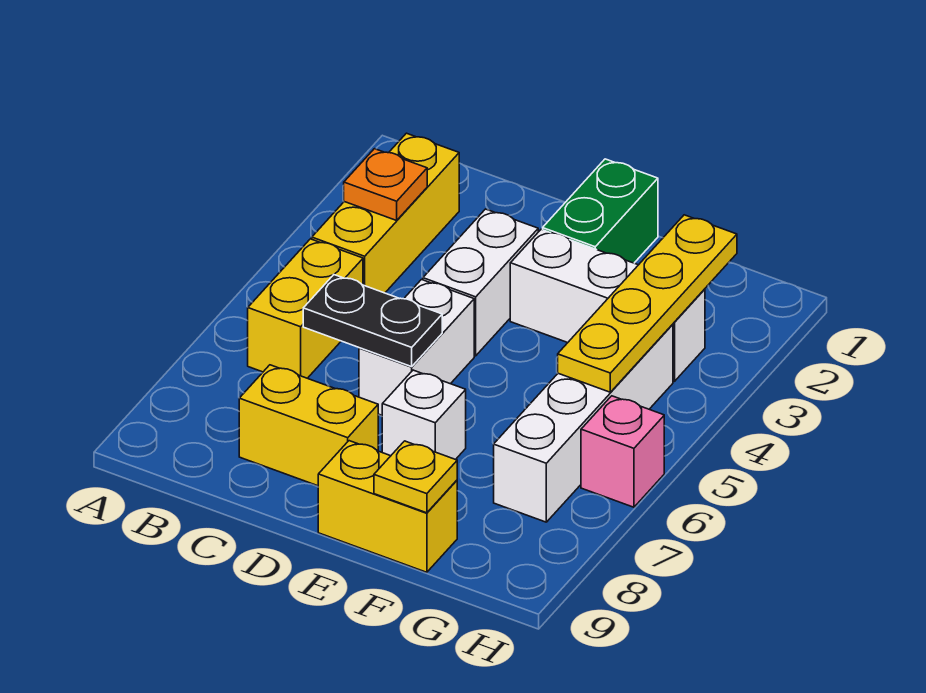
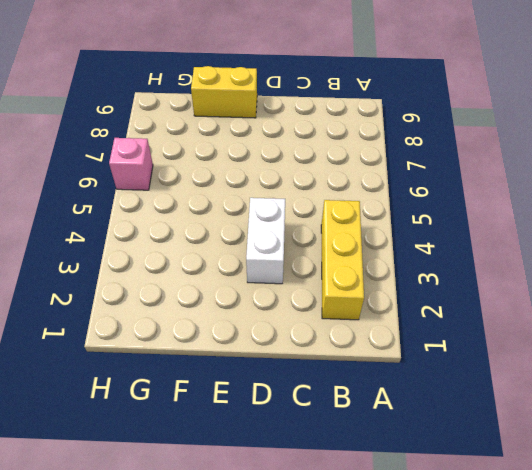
none -> yellow brick B5:B6 level 1
none -> yellow brick C8:D8 level 1
none -> white brick D5:D6 level 1

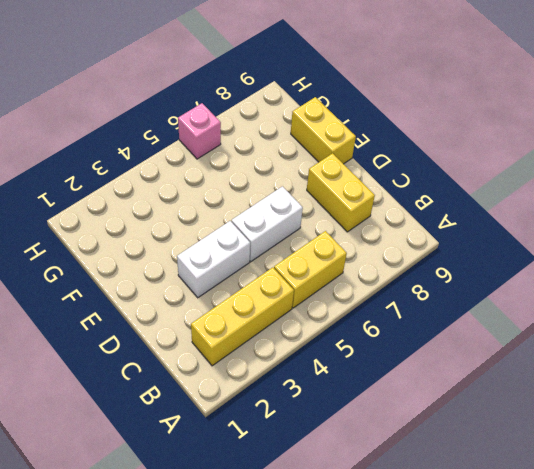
none -> green brick E1:E2 level 1
none -> white brick E3:G3 level 1
none -> white brick E7 level 1

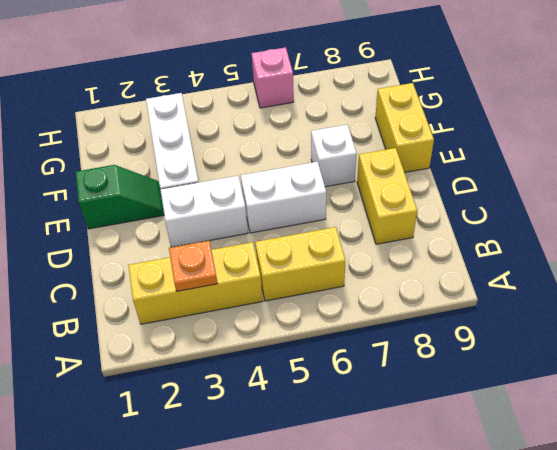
green slope E1:E2 level 1 top 1 -> green brick E1:E2 level 1
none -> white brick G4:G7 level 1
none -> black plate C6:D6 level 2
none -> yellow plate F9 level 2

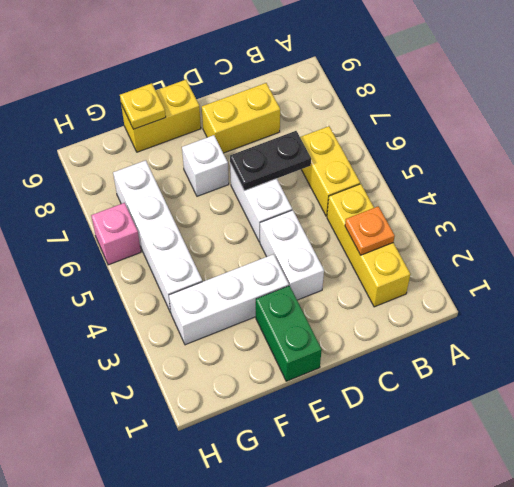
none -> yellow plate G2:G5 level 2

